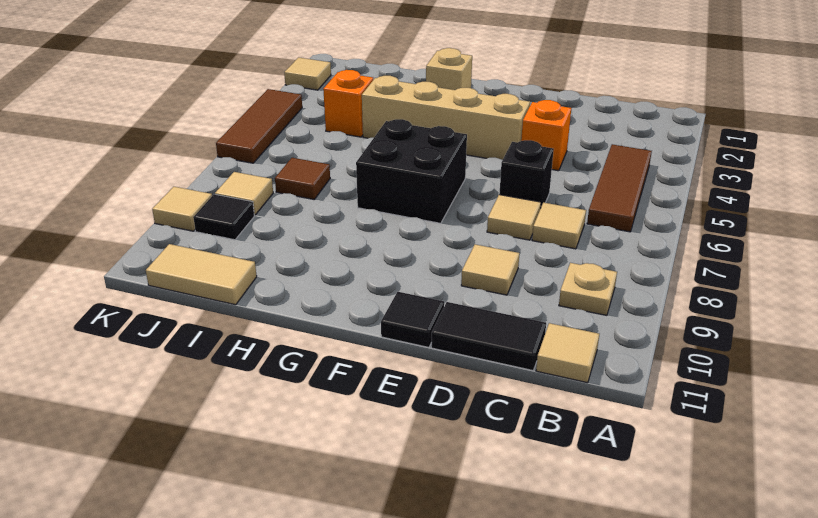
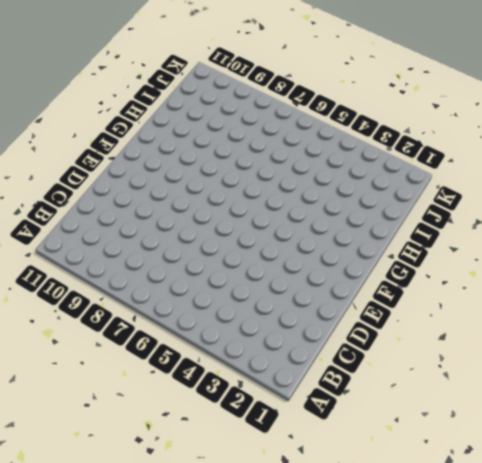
none -> brown tile B4:B6 level 1
none -> tan plate B9 level 1
none -> tan tile B11 level 1

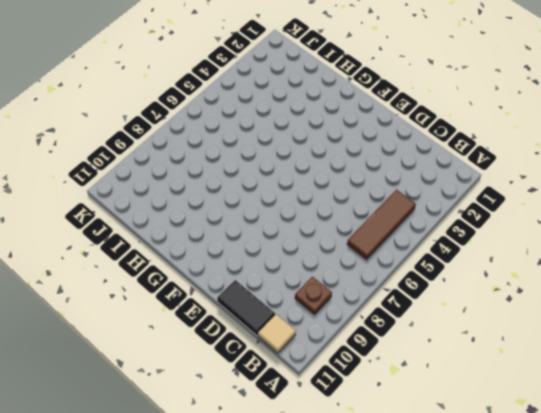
brown plate B9 level 1 -> tan plate B9 level 1
none -> tan tile C7 level 1
none -> orange brick D4 level 1
none -> black brick D6 level 1

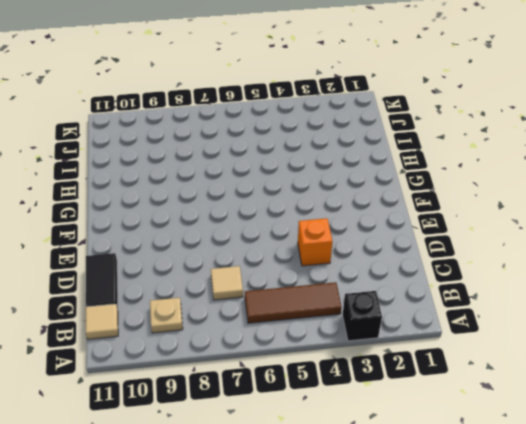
black brick A3 level 1 -> black brick D6 level 1
none -> tan tile D7 level 1
none -> tan tile D9 level 1
none -> tan brick E4:H4 level 1

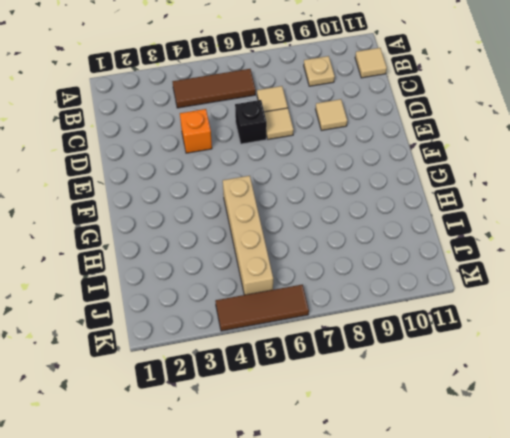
tan brick G5:J5 level 1 -> tan brick E4:H4 level 1
none -> black tile C11:D11 level 1
none -> black tile E11 level 1
none -> black brick F6:G7 level 1

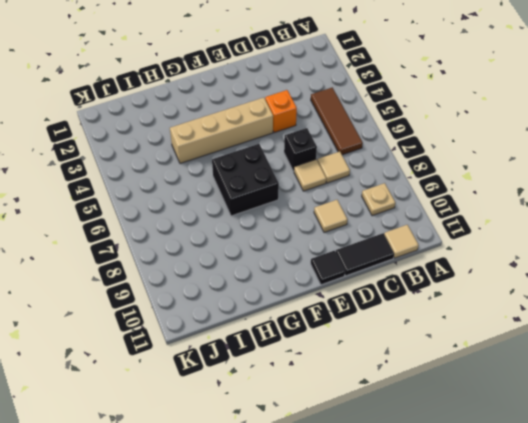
none -> tan brick G2 level 1
none -> orange brick I4 level 1
none -> brown tile I7 level 1

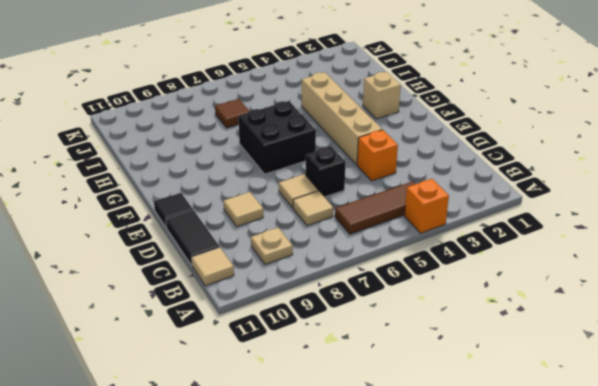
orange brick A4 level 1 -> orange brick I4 level 1
none -> tan tile I11:J11 level 1
none -> tan tile J8 level 1
none -> black tile J9 level 1

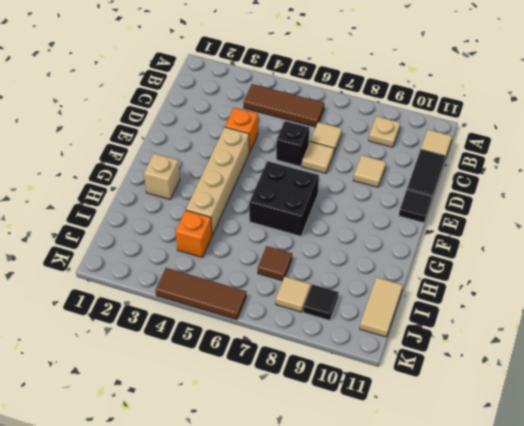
none -> tan tile K2 level 1
none -> tan tile K9 level 1

